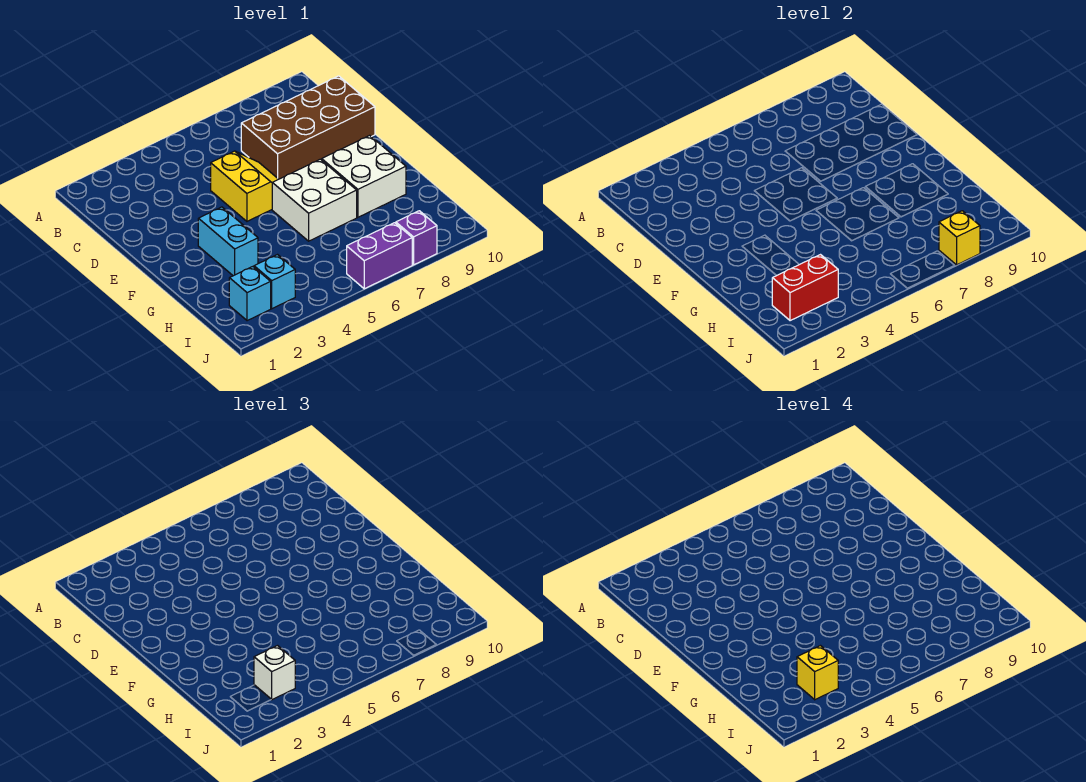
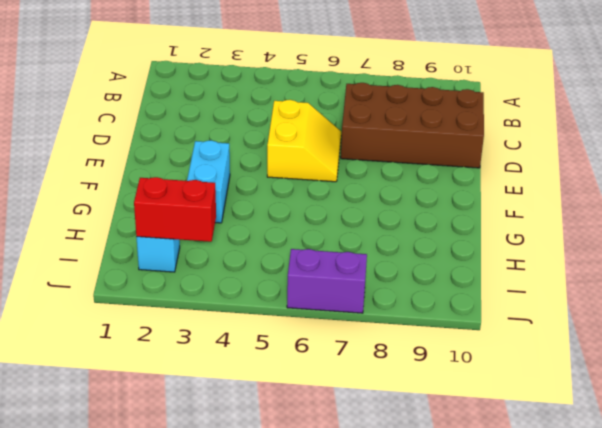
none -> white brick F6:G7 level 1
none -> white brick F8:G9 level 1
none -> cyan brick I3 level 1

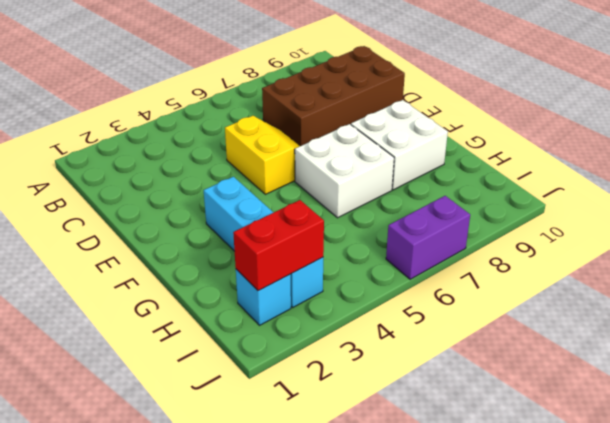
none -> purple brick J8 level 1
none -> yellow brick J8 level 2
none -> white brick I3 level 3

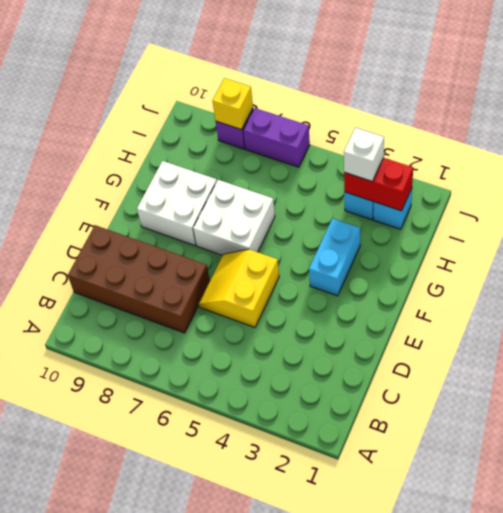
none -> yellow brick I3 level 4

